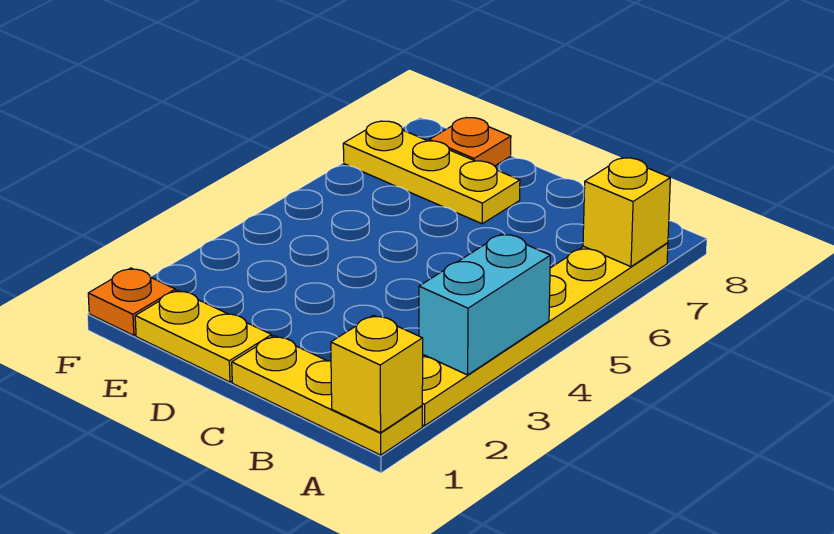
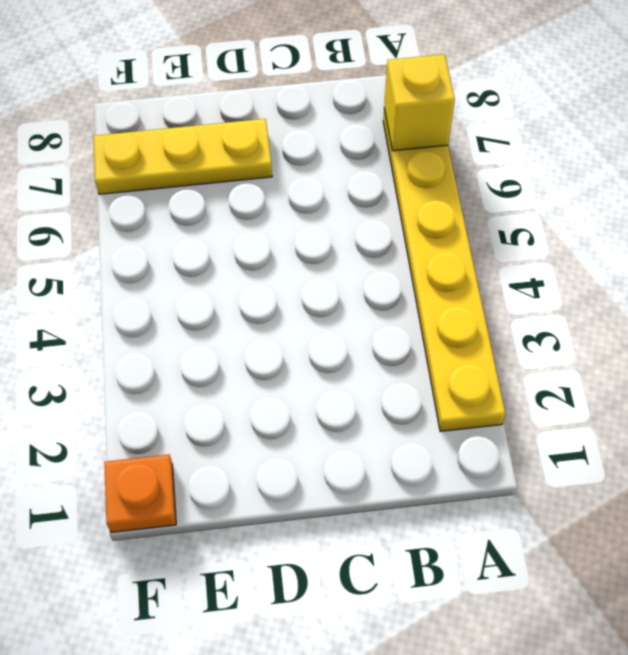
none -> yellow plate A1:C1 level 1
none -> yellow plate D1:E1 level 1

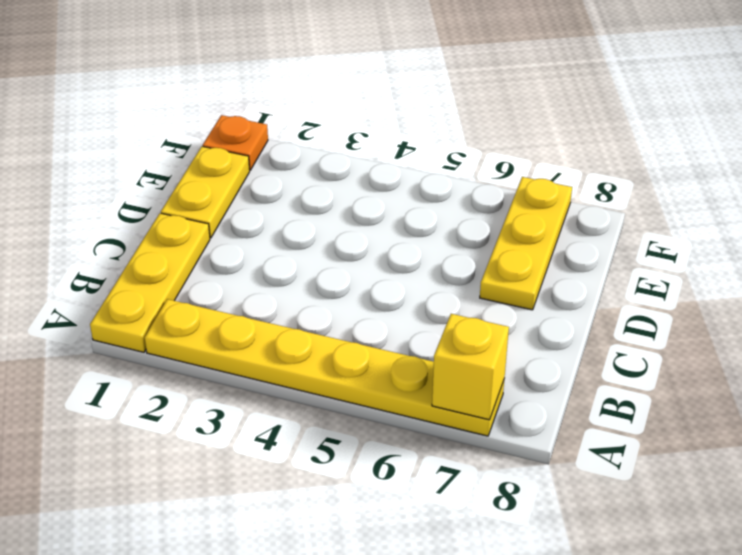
none -> orange plate E8 level 1
none -> yellow brick A1 level 2

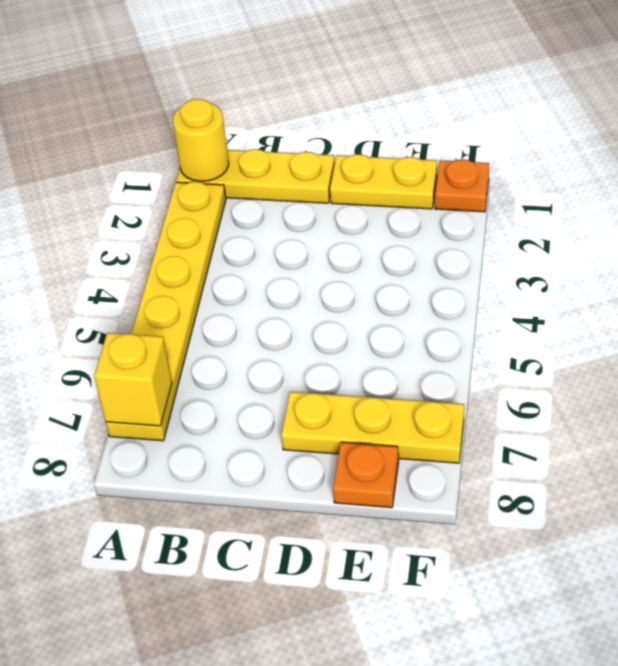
yellow round brick A1 level 2 -> yellow brick A1 level 2
none -> cyan brick A3:A4 level 2

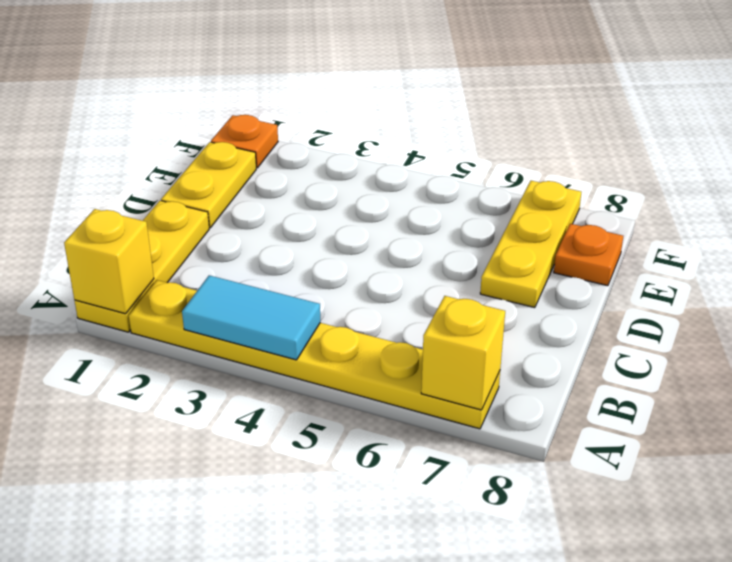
cyan tile A3:A4 level 2 -> cyan brick A3:A4 level 2

